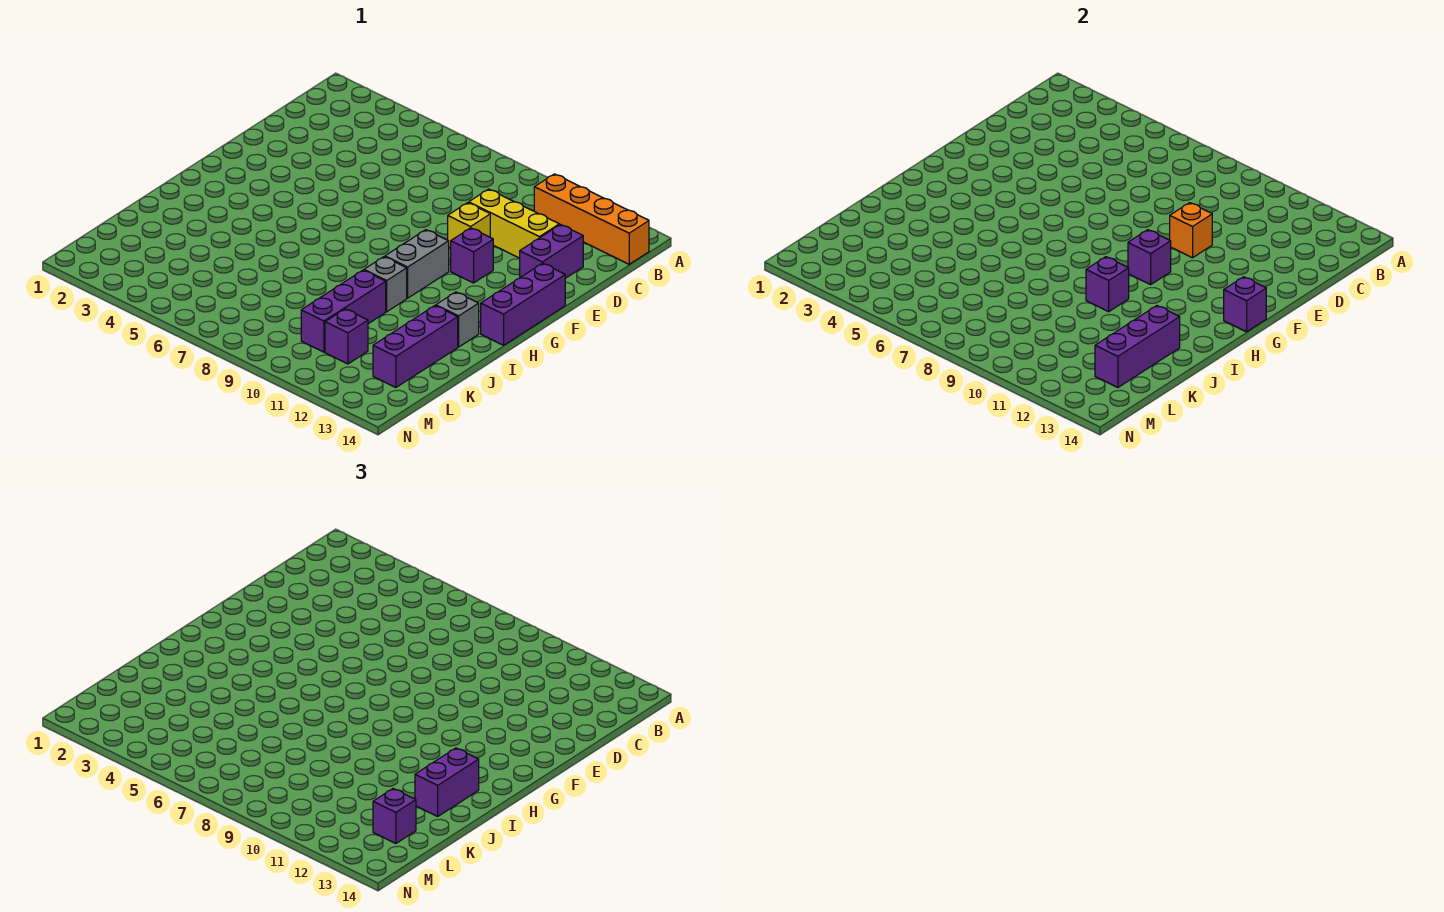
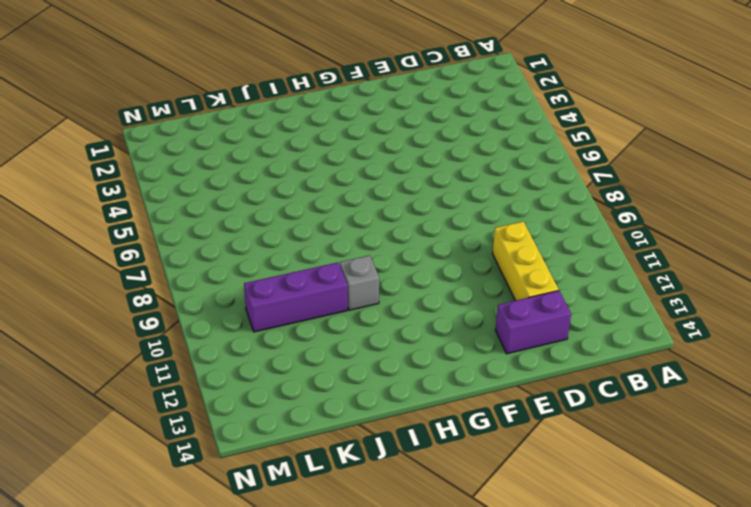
none -> orange brick B11:B14 level 1
none -> yellow brick E10 level 1
none -> purple brick F11 level 1

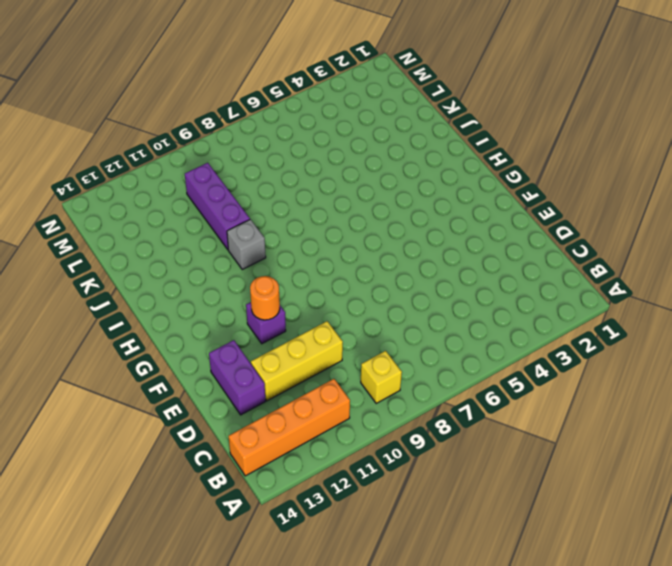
yellow brick B9 level 1 -> yellow brick E10 level 1
orange round brick F11 level 2 -> none
none -> purple brick F14:H14 level 1
none -> grey brick G10:H10 level 1
none -> grey brick I13 level 1

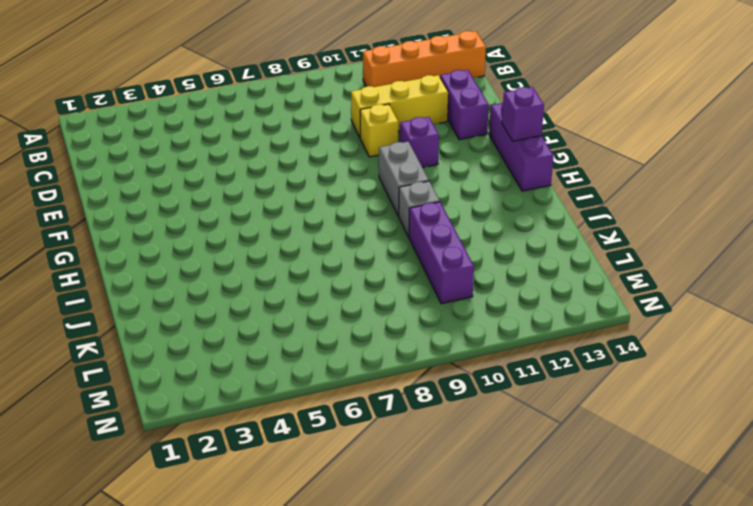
none -> grey brick I13 level 1
none -> purple brick J13:L13 level 1
none -> purple brick L11 level 1

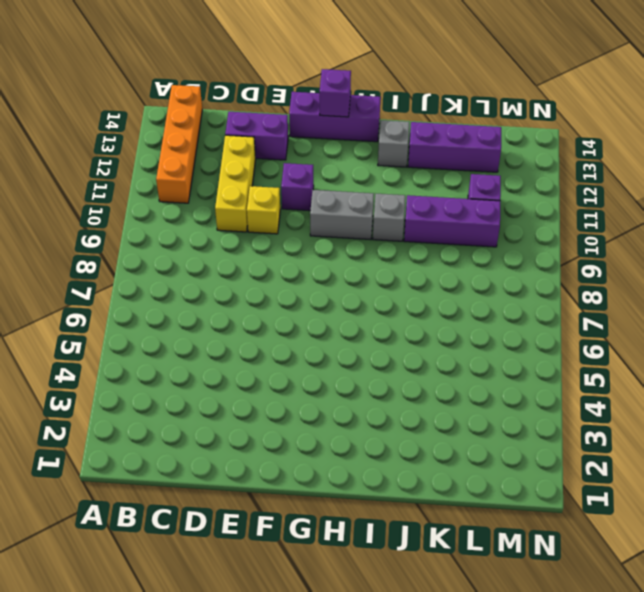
none -> orange brick E10 level 2
none -> purple brick G10 level 2
none -> purple brick I10 level 2

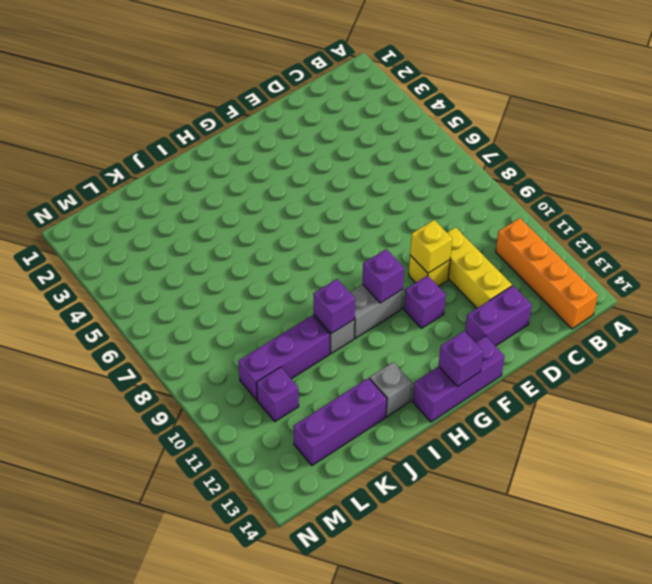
yellow brick E10 level 2 -> orange brick E10 level 2
none -> purple brick J13:L13 level 2
none -> purple brick I13:J13 level 3
none -> purple brick L13 level 3

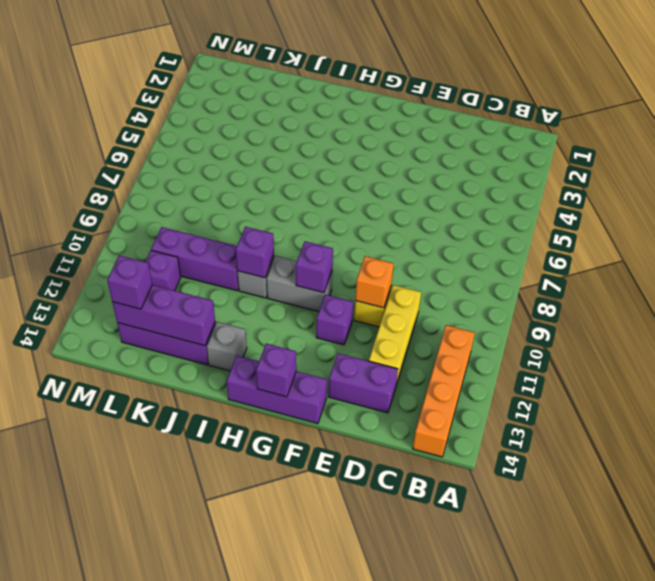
none -> purple brick I13:J13 level 3

